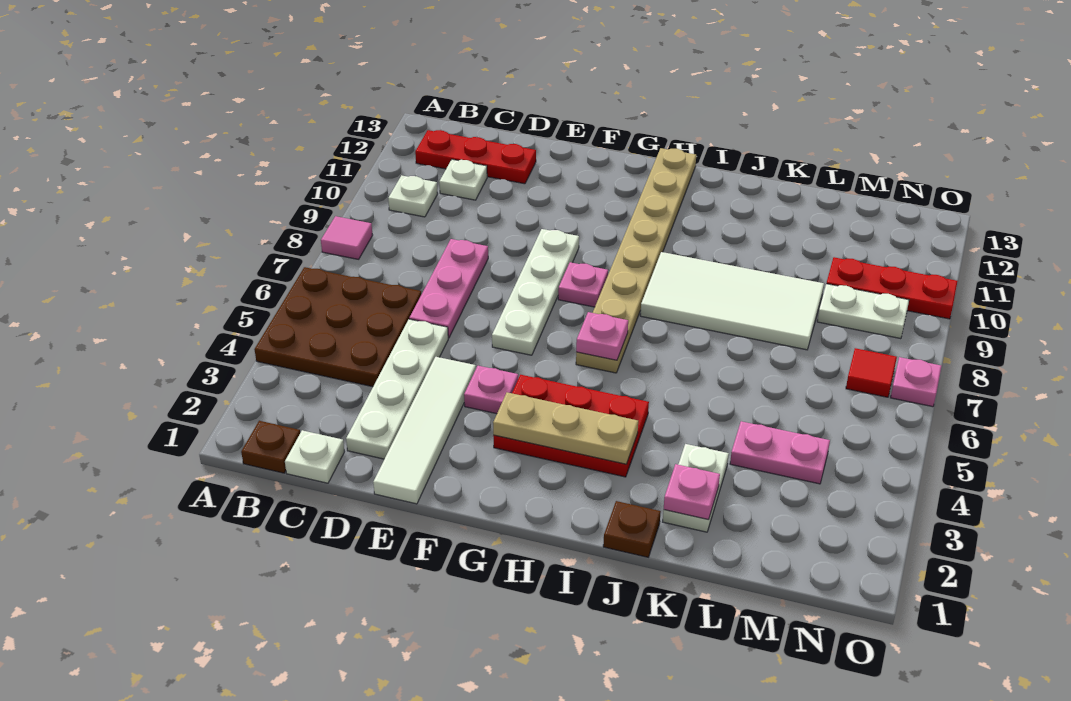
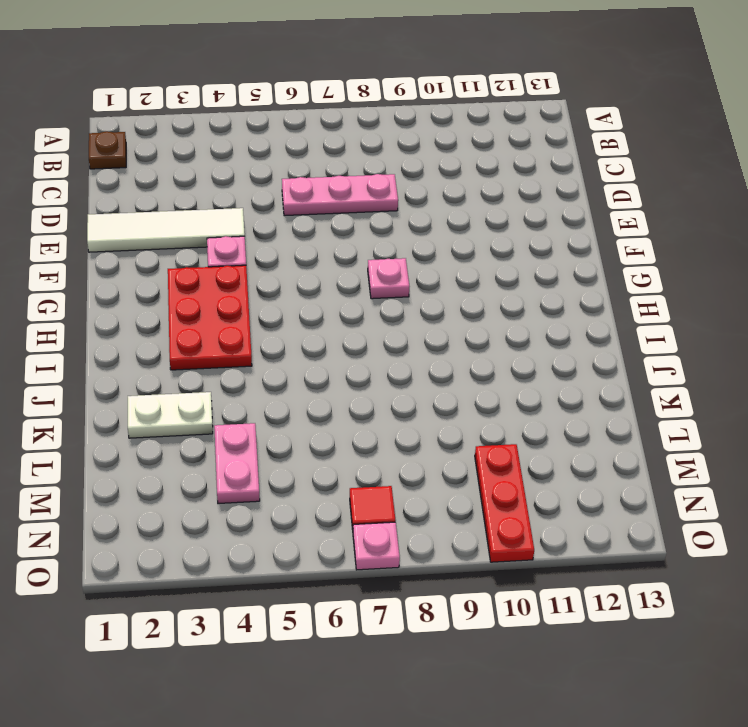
none -> brown plate A4:C6 level 1
none -> pink tile A8 level 1
none -> white plate B10 level 1

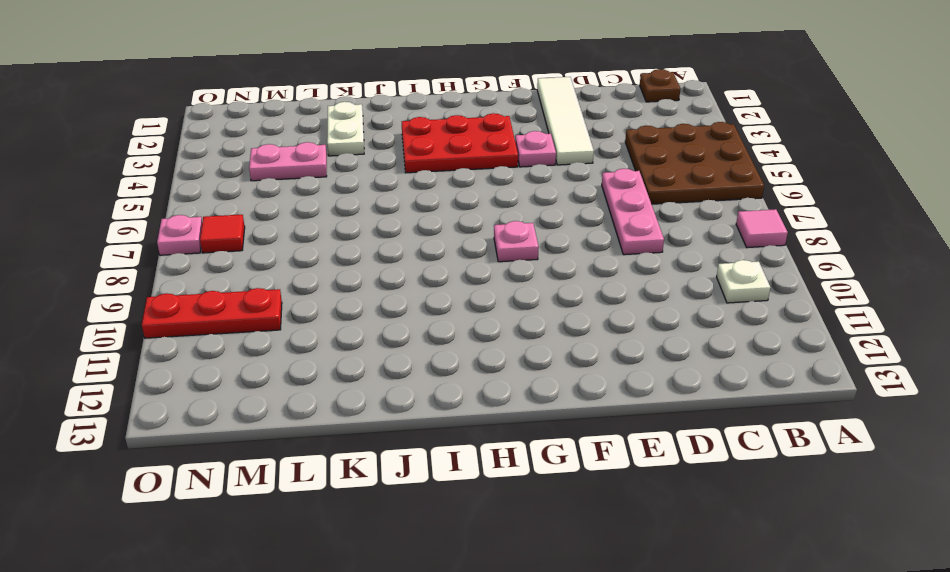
none -> red plate B12:D12 level 1
none -> white plate C1 level 1
none -> white plate C11 level 1

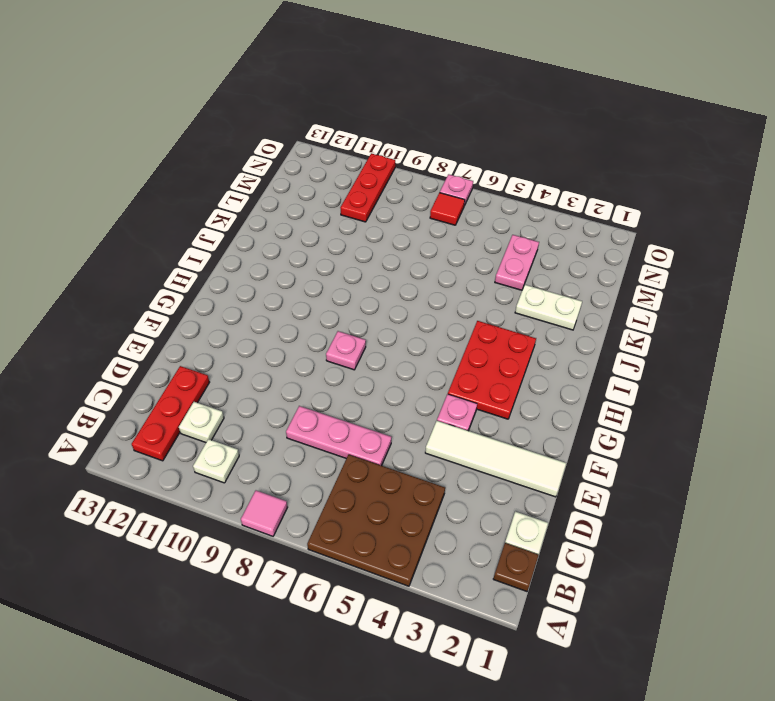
none -> white plate D2:D5 level 1
none -> white plate F6:F9 level 1
none -> tan plate H6:H13 level 1

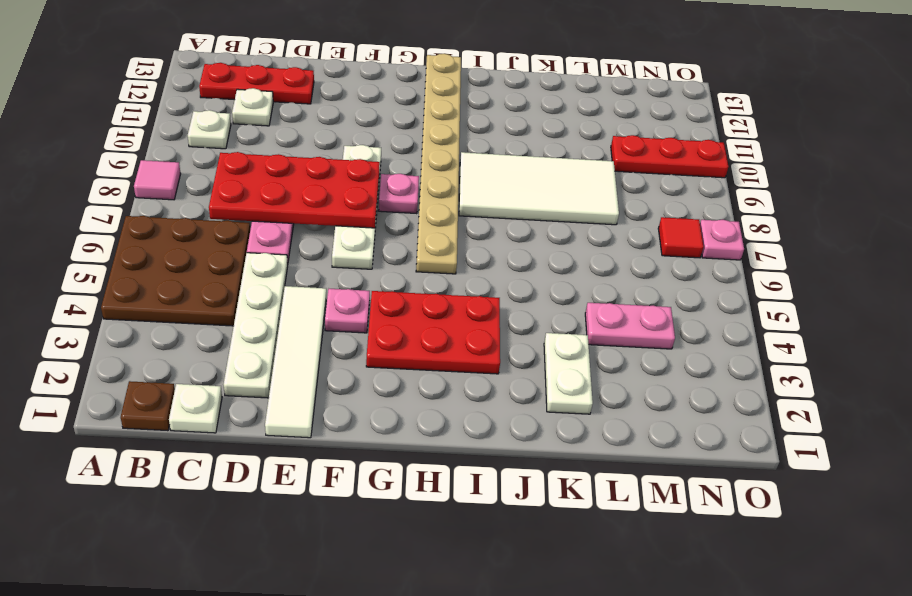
red plate C7:F8 level 2 -> none
none -> brown plate J1 level 1
none -> white plate M9:N9 level 1
none -> tan plate G3:I3 level 2

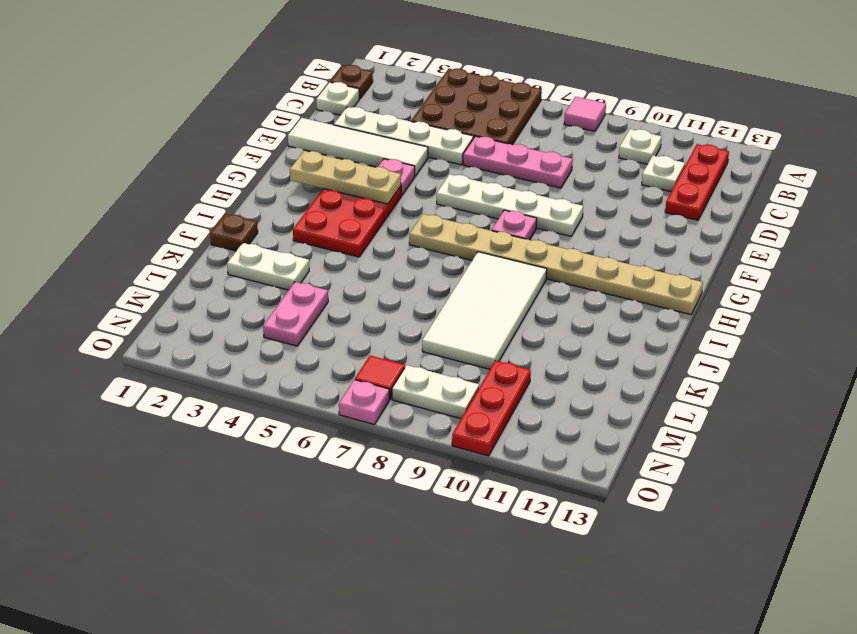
tan plate G2:G4 level 2 -> tan plate G3:I3 level 2
white plate N8:N9 level 1 -> white plate M9:N9 level 1
none -> pink plate H6 level 2
none -> pink plate K2 level 2

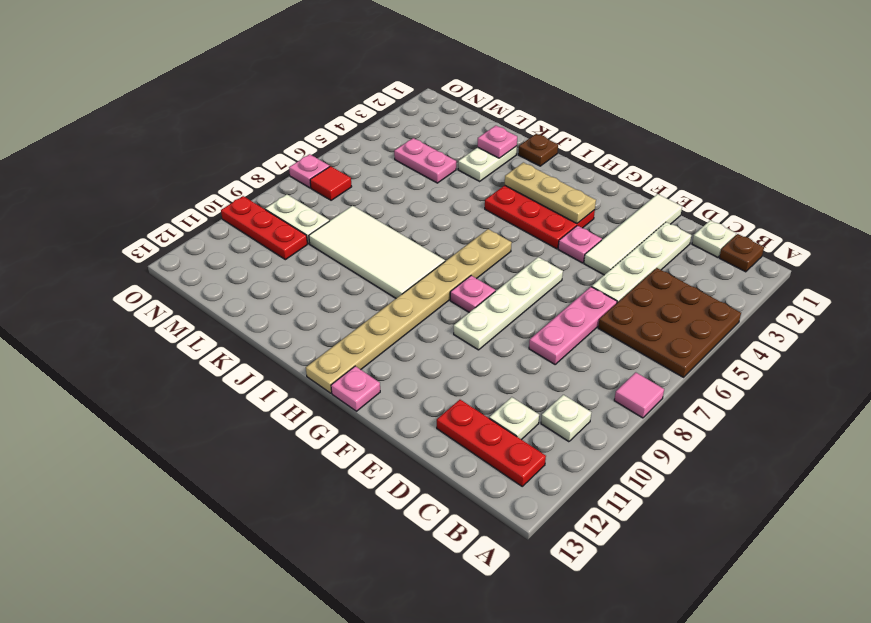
pink plate G13 level 1 -> pink plate H6 level 2

